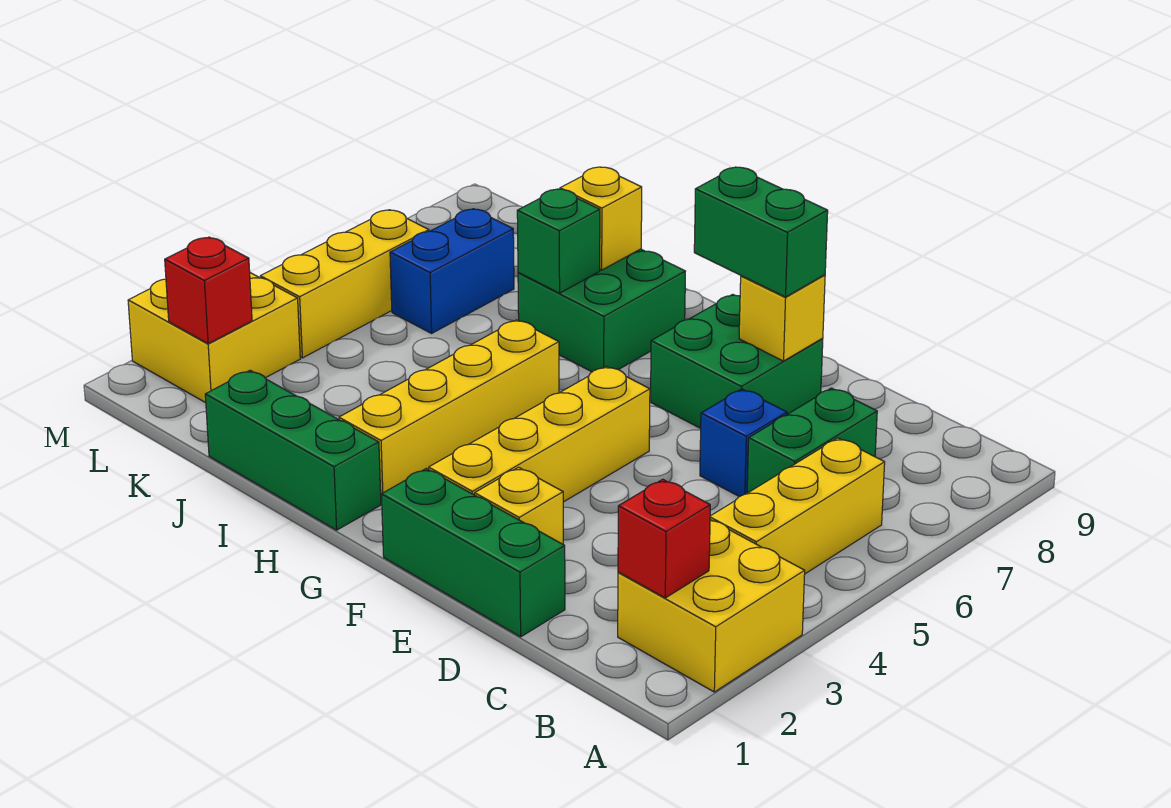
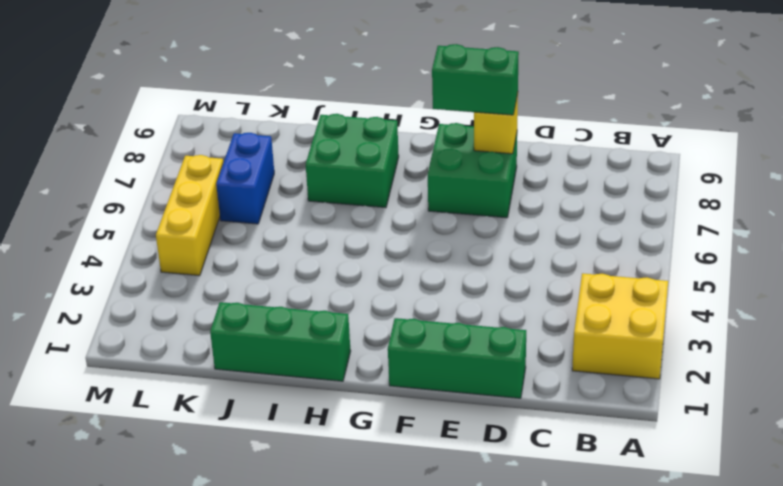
none -> yellow brick B4:B6 level 1
none -> green brick C6:C7 level 1
none -> blue brick D6 level 1

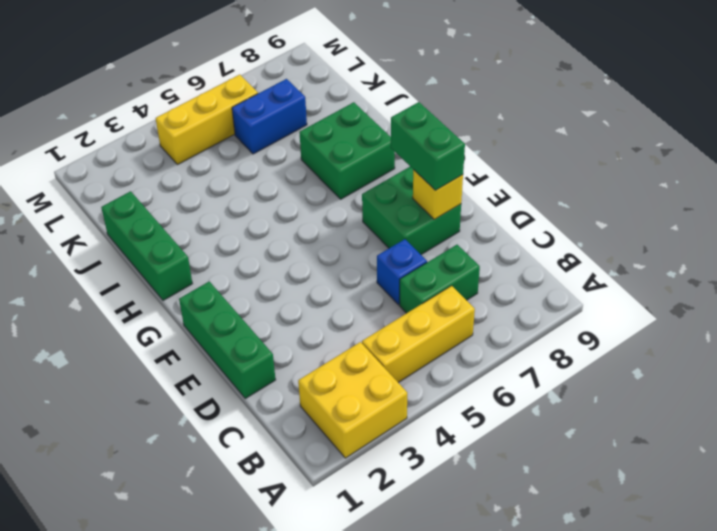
none -> yellow brick E2 level 1
none -> yellow brick F2:F5 level 1
none -> yellow brick H2:H5 level 1

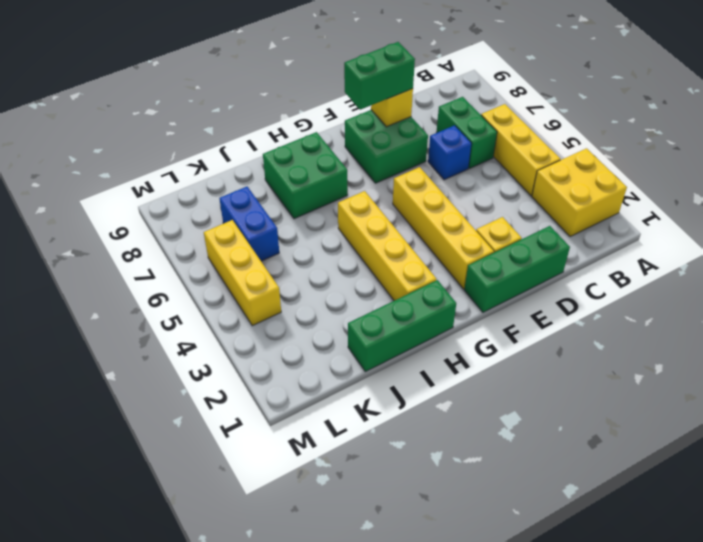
none -> yellow brick L2:M3 level 1
none -> red brick B2 level 2
none -> green brick I7 level 2

